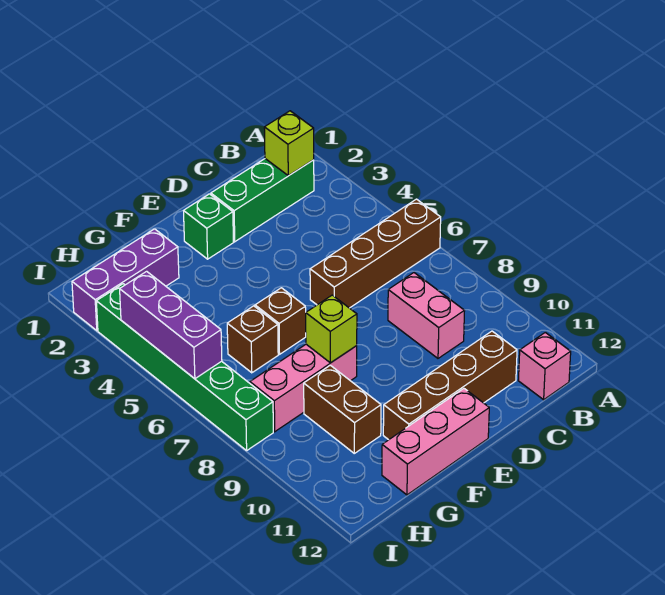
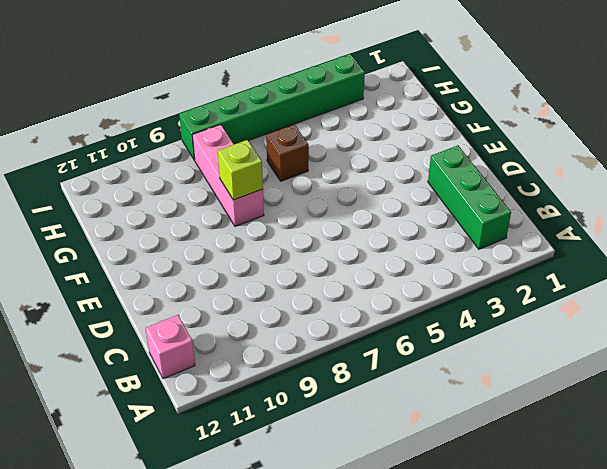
none -> brown brick A6:D6 level 1
none -> pink brick C8:C9 level 1
none -> brown brick C11:F11 level 1

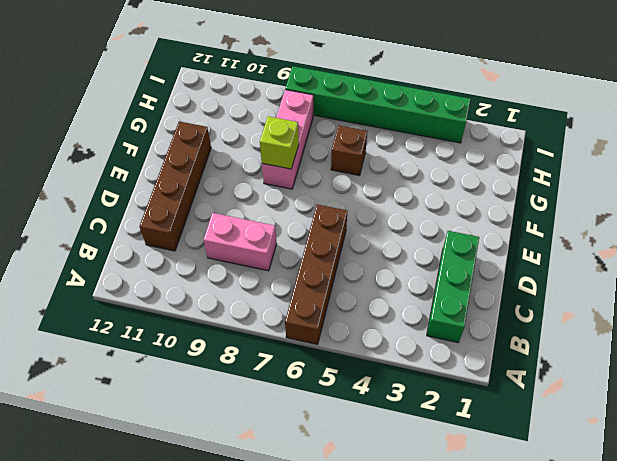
none -> pink brick B12 level 1
none -> green brick E2 level 1
none -> pink brick E12:G12 level 1

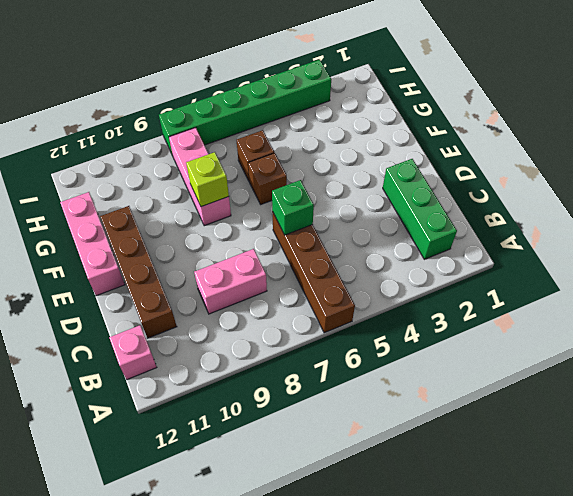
green brick D6 level 2 -> green brick E2 level 1
none -> purple brick G2:I2 level 1
none -> brown brick G9:G10 level 1
none -> lime brick B2 level 2

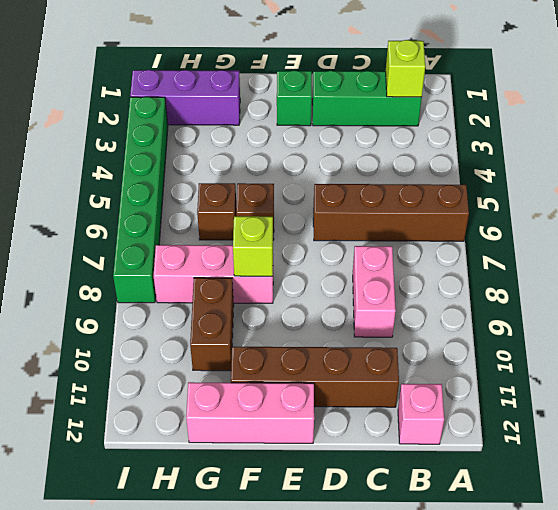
none -> purple brick I4:I6 level 2

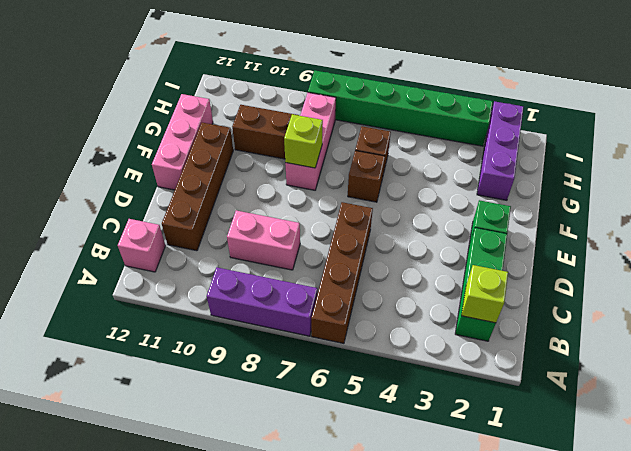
purple brick A7:A9 level 1 -> purple brick I4:I6 level 2

